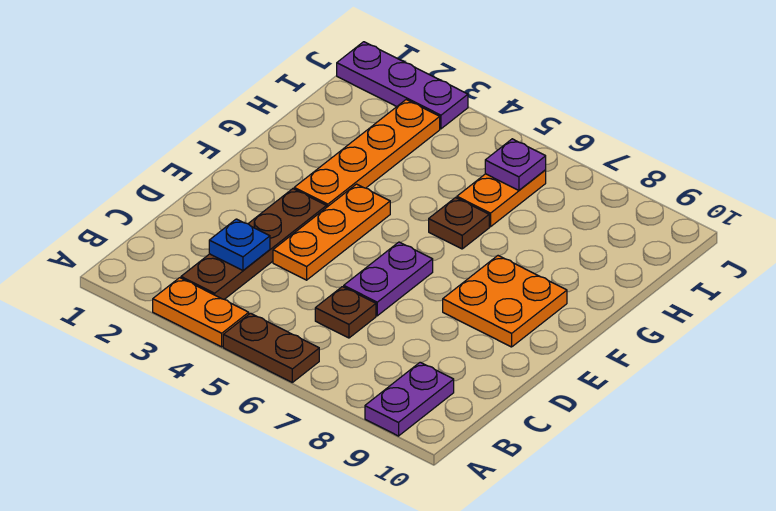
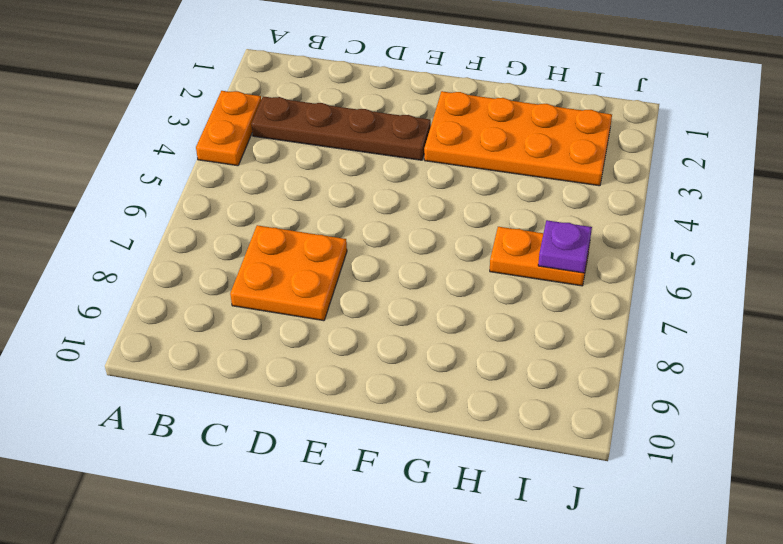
orange plate C7:D8 level 1 -> orange plate E8:F9 level 1
orange plate F2:I3 level 1 -> orange plate F3:I3 level 1
none -> brown plate A5:A6 level 1
none -> purple plate A9:B9 level 1
none -> brown plate C6 level 1

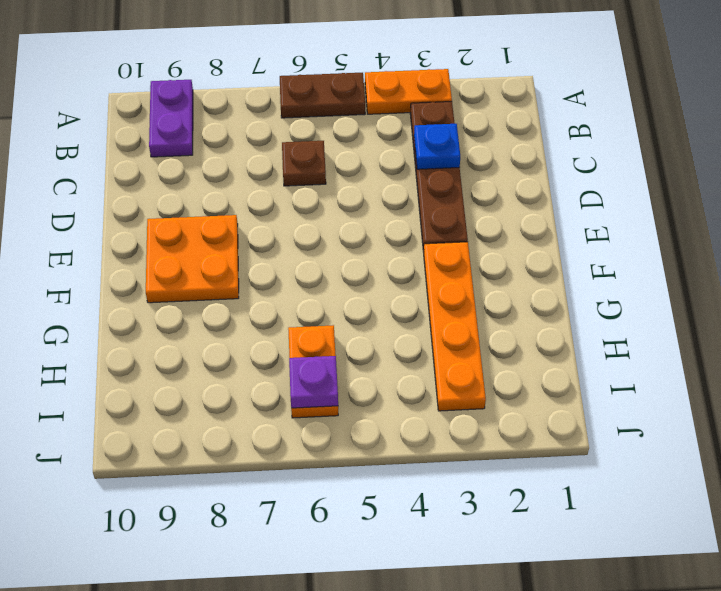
none -> orange plate D4:F4 level 1
none -> purple plate D6:E6 level 1
none -> brown plate G6 level 1

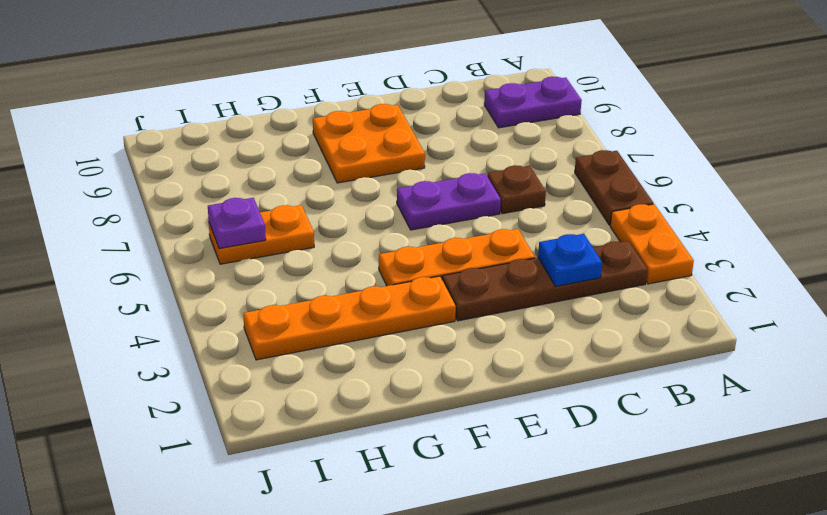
none -> brown plate G6 level 1
none -> purple plate J1:J3 level 1

